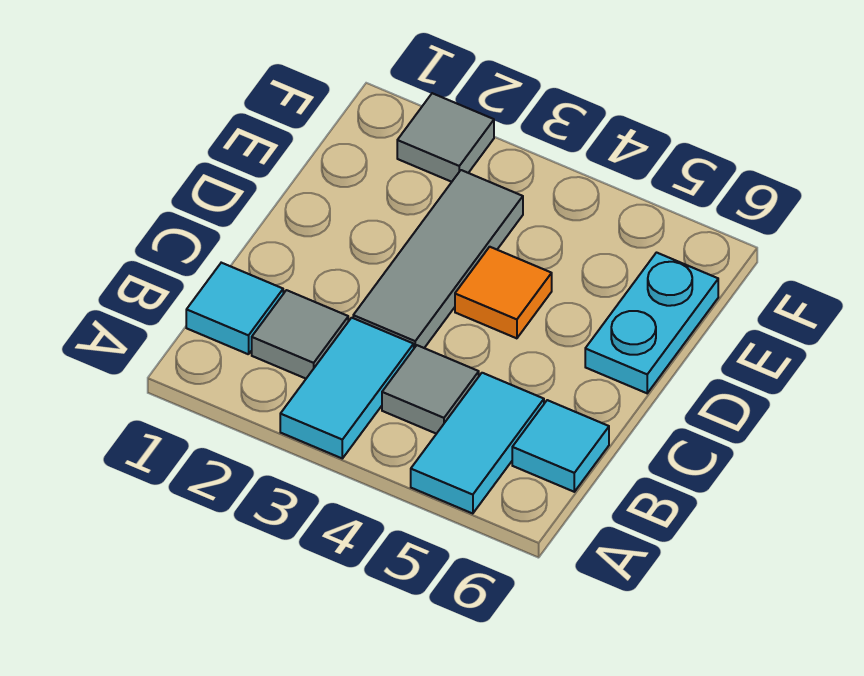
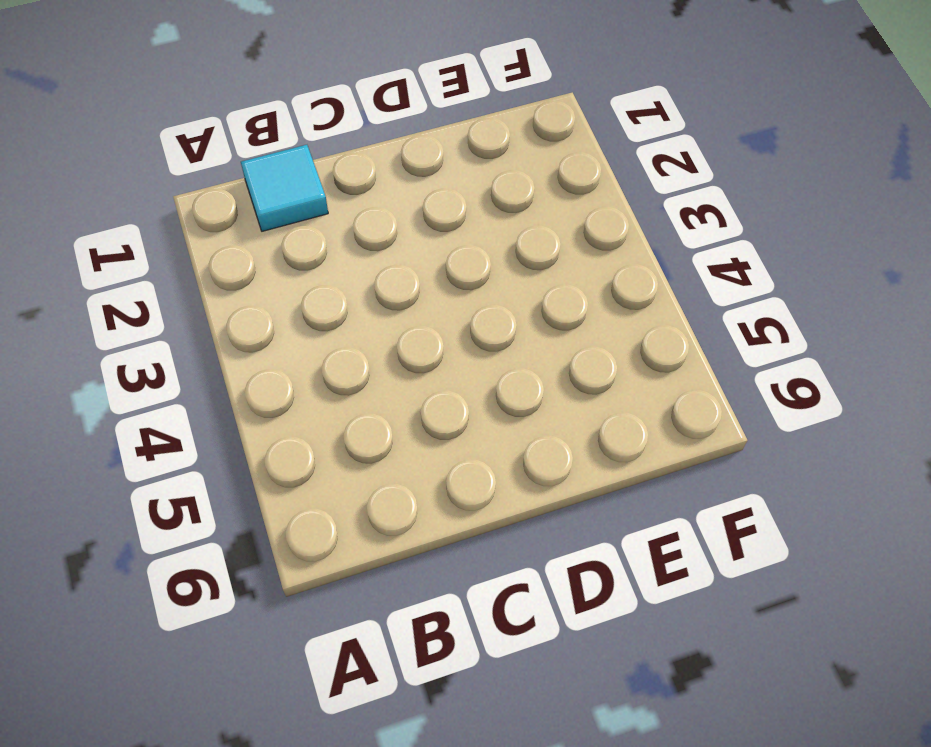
none -> cyan tile A3:B3 level 1
none -> cyan tile A5:B5 level 1

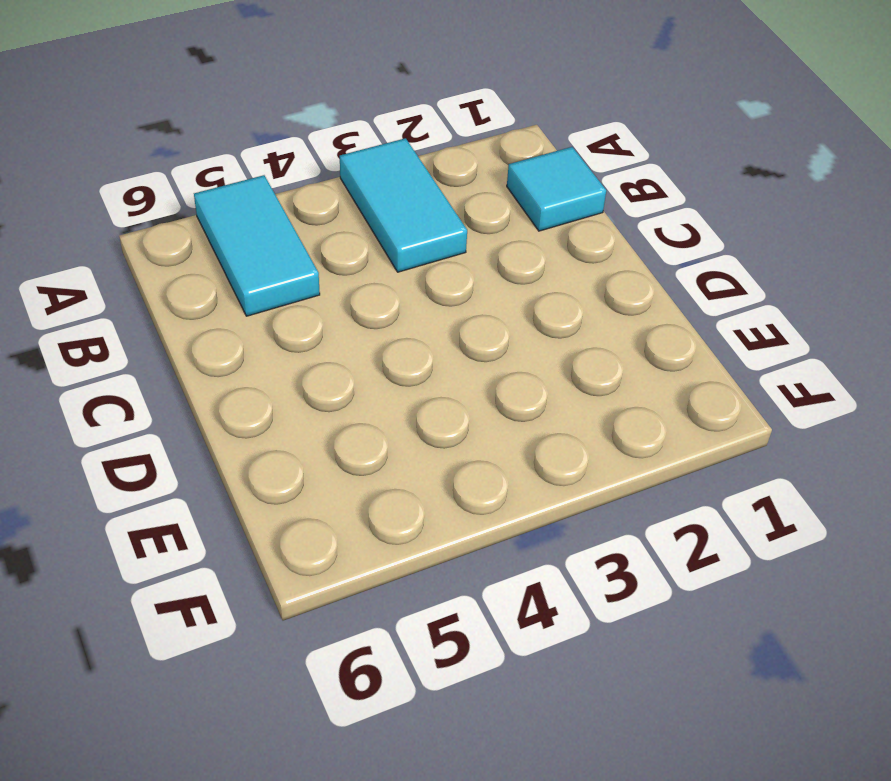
none -> grey tile B2 level 1
none -> grey tile B4 level 1

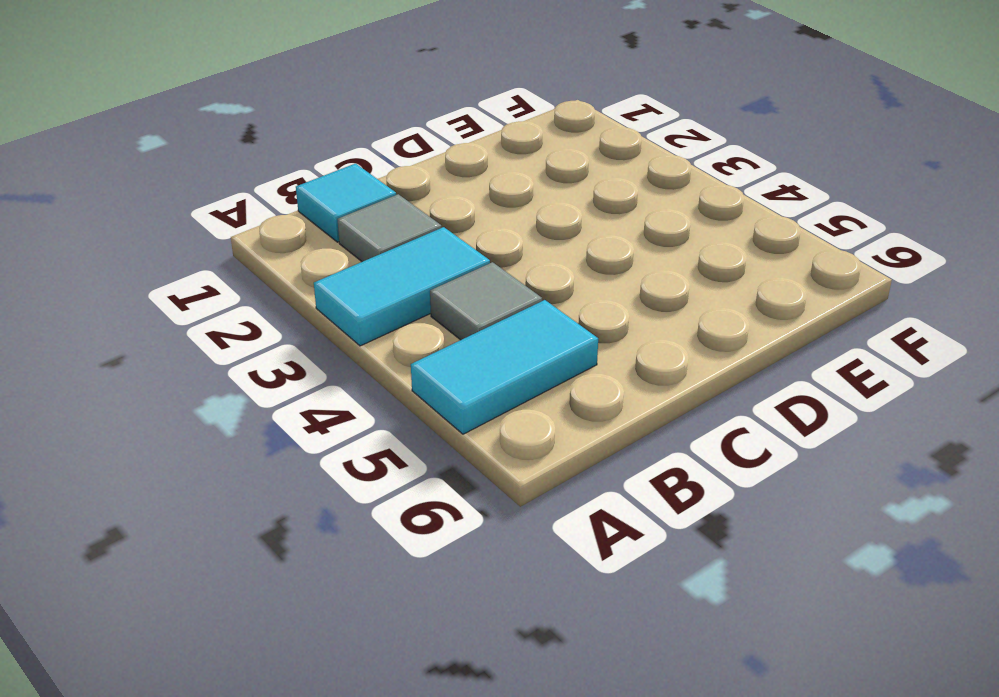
none -> cyan tile B6 level 1
none -> grey tile C3:E3 level 1

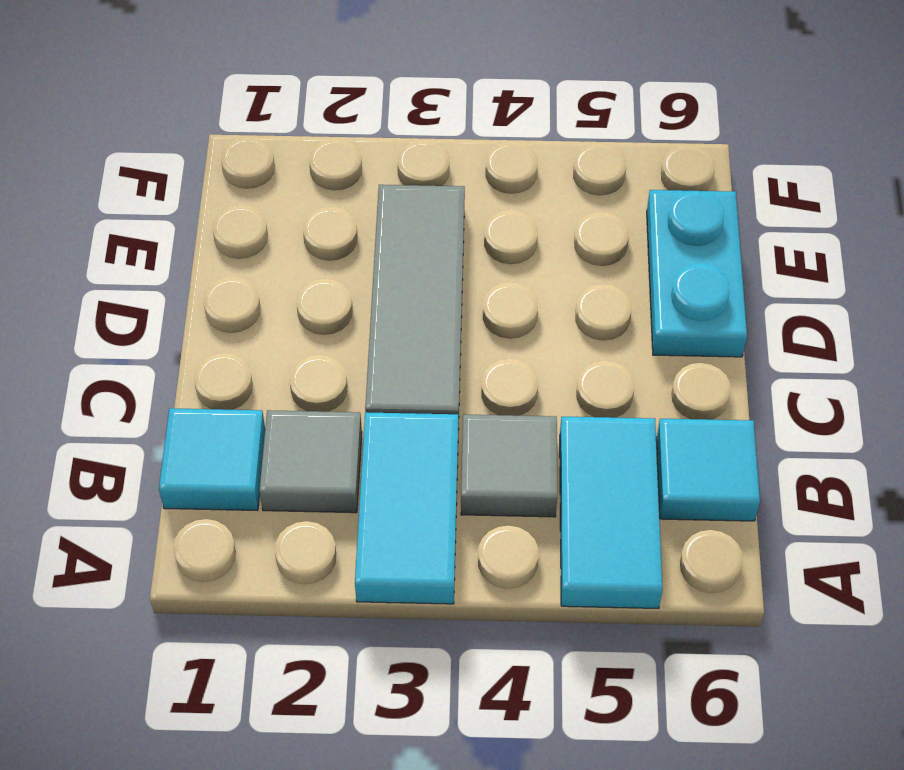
none -> orange tile D4 level 1
none -> grey tile F2 level 1

